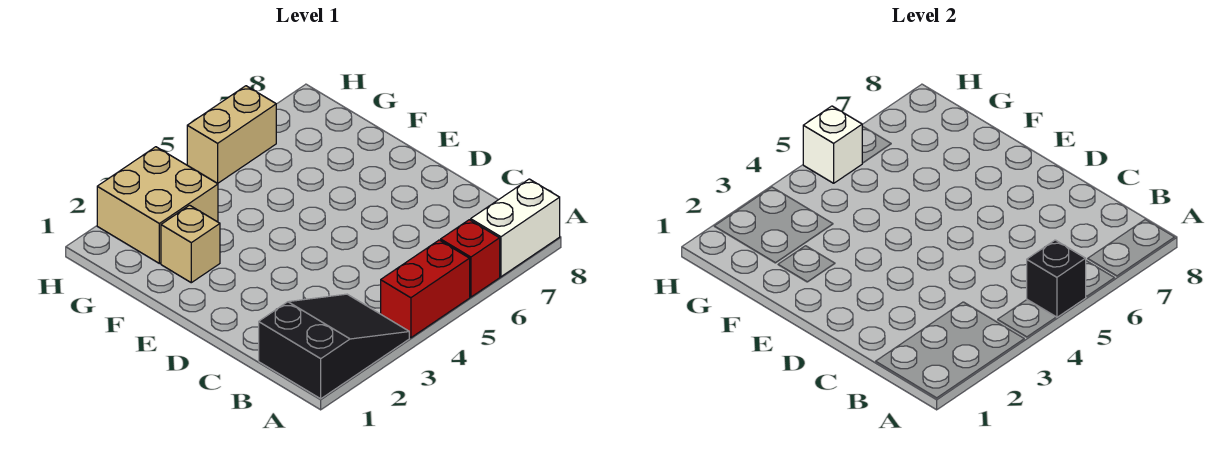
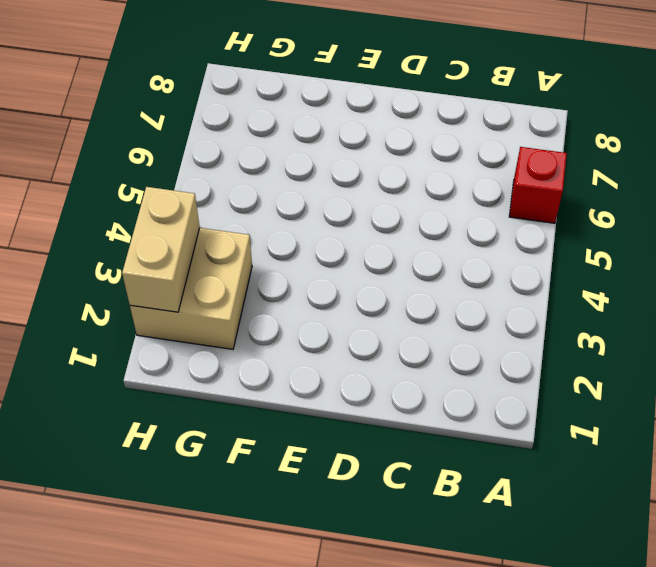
tan brick H2:H3 level 2 -> tan brick H5:H6 level 1
none -> black slope A1:B3 level 1 top 1
none -> red brick A4:A5 level 1

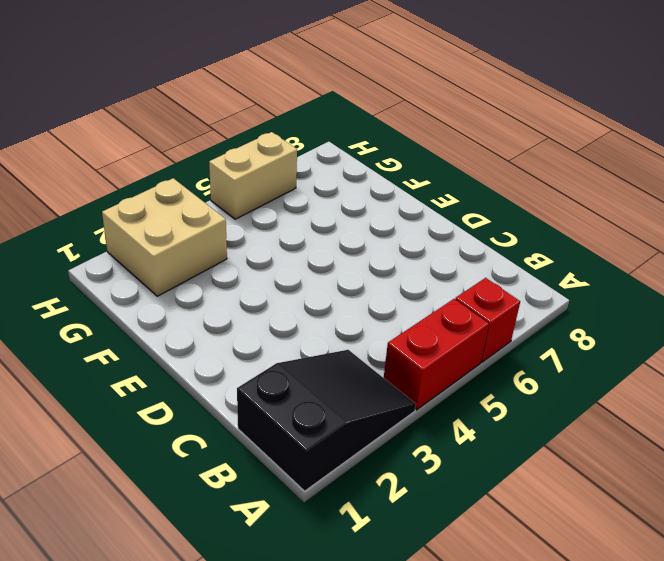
none -> white brick A7:A8 level 1
none -> tan brick F2 level 1

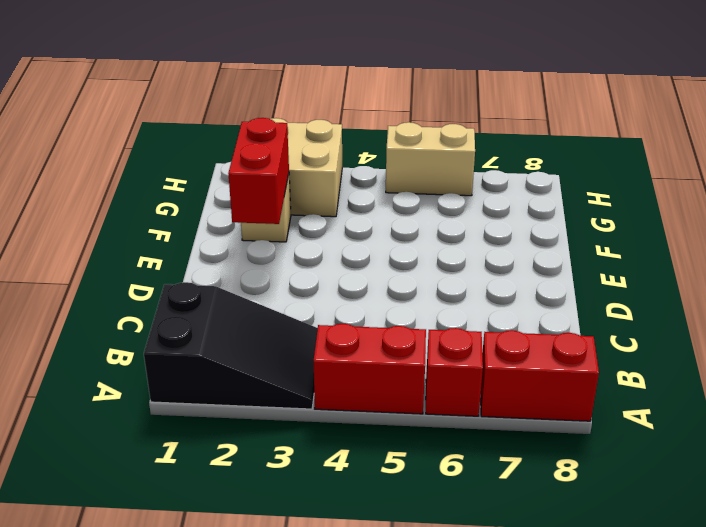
red brick A7:A8 level 1 -> white brick A7:A8 level 1
red brick E2:F2 level 2 -> none
none -> black brick A5 level 2
none -> white brick H5 level 2

